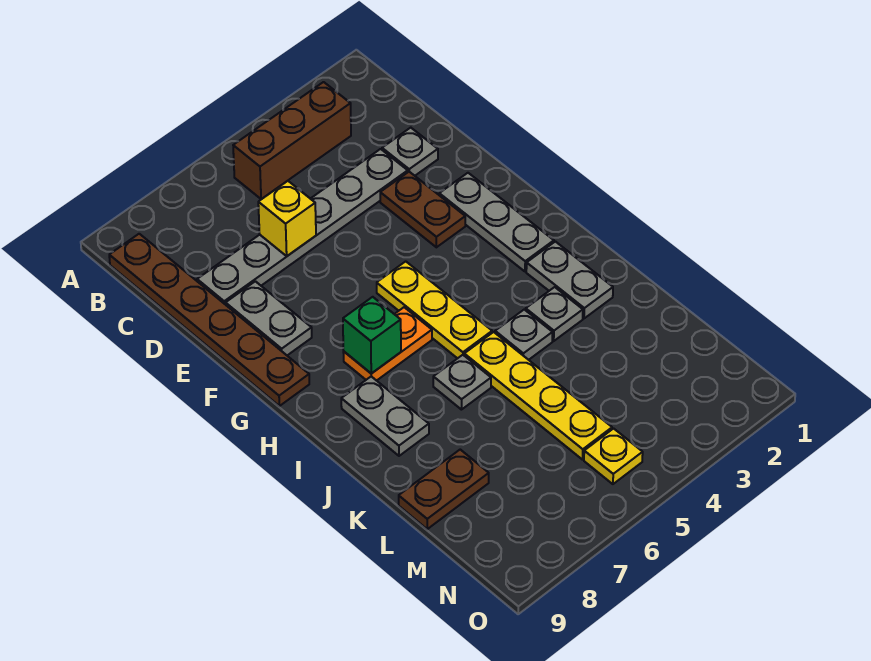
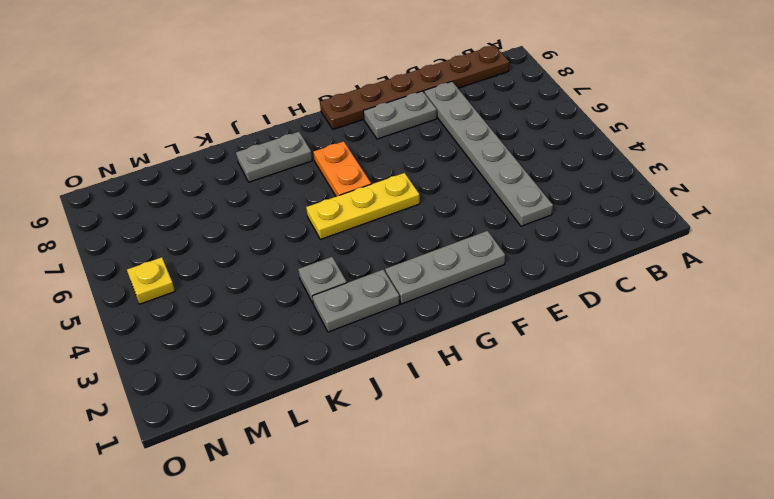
none -> brown brick B3:B5 level 1
none -> grey plate D2 level 1
none -> brown plate E3:F3 level 1

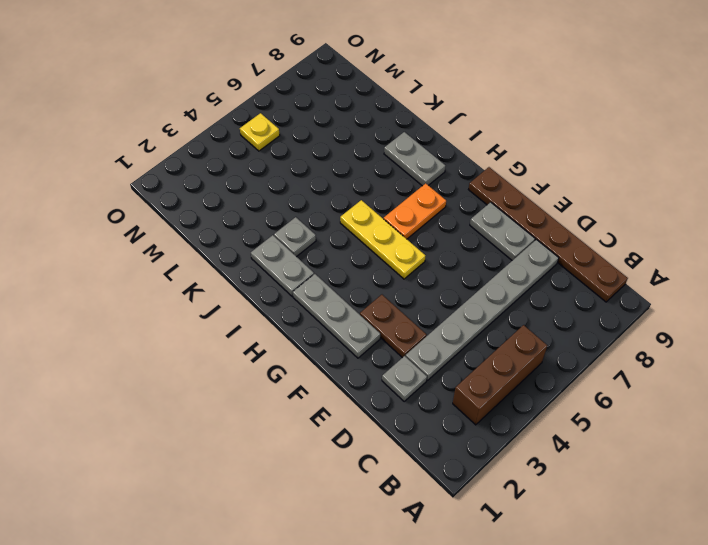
none -> grey plate J4 level 1
none -> yellow plate J5:M5 level 1
none -> grey plate J6 level 1

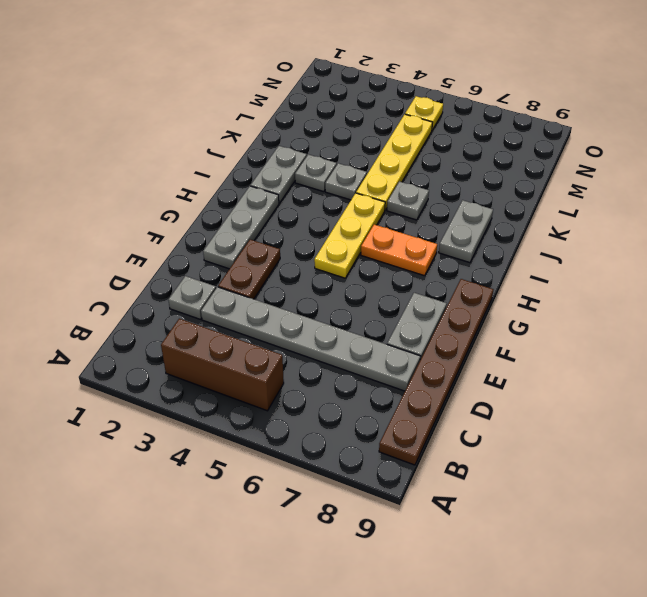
none -> brown plate L8:L9 level 1
none -> yellow brick D6 level 2
none -> green brick H7 level 2

